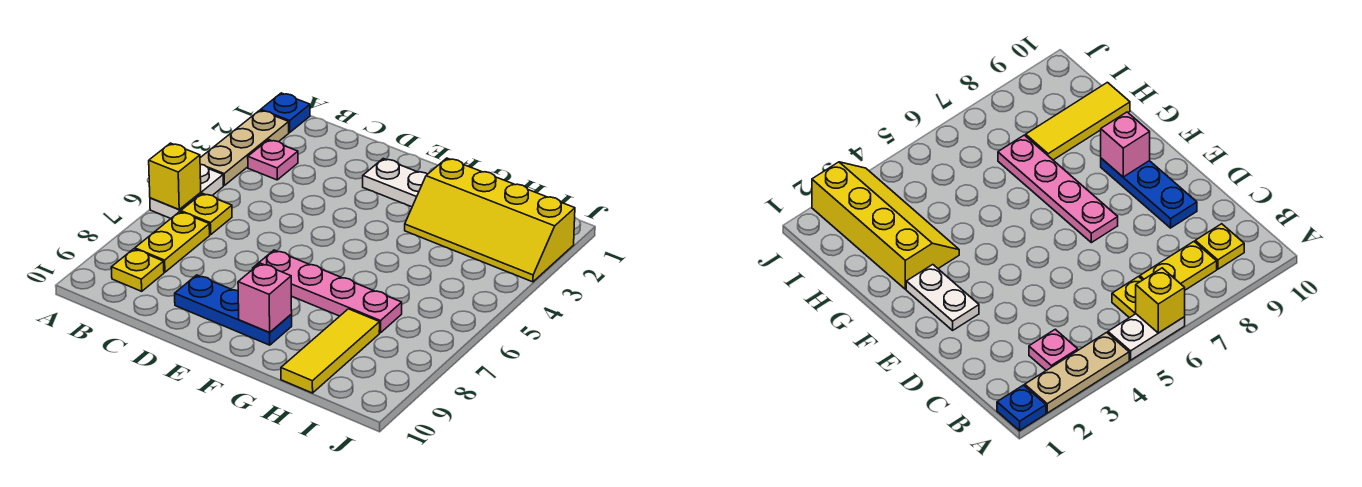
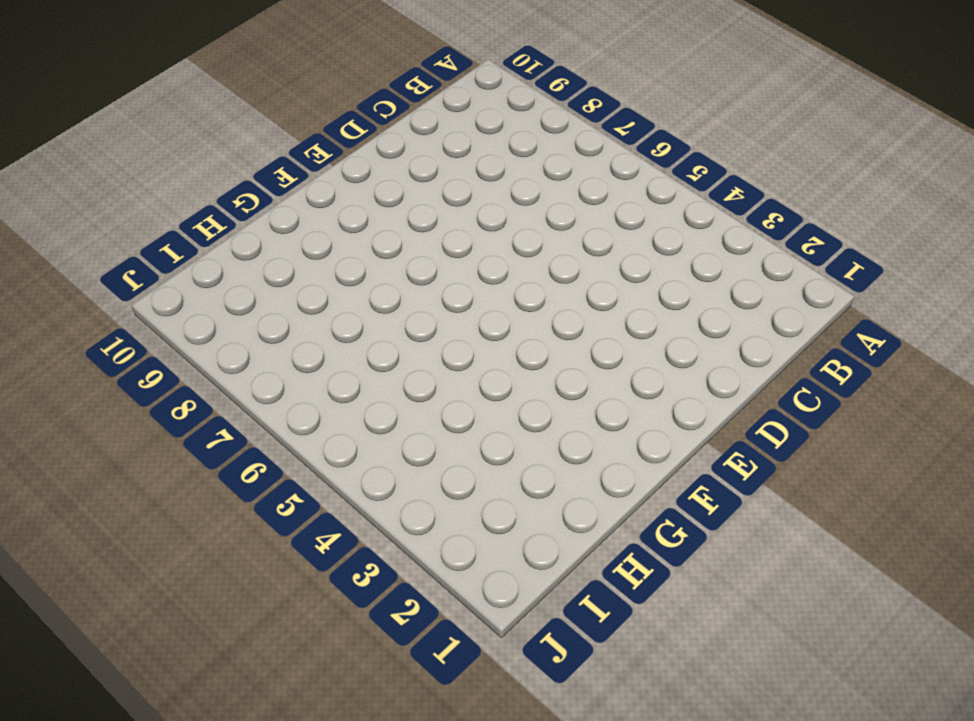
none -> blue plate A1 level 1
none -> tan plate A2:A4 level 1
none -> white plate A5:A6 level 1

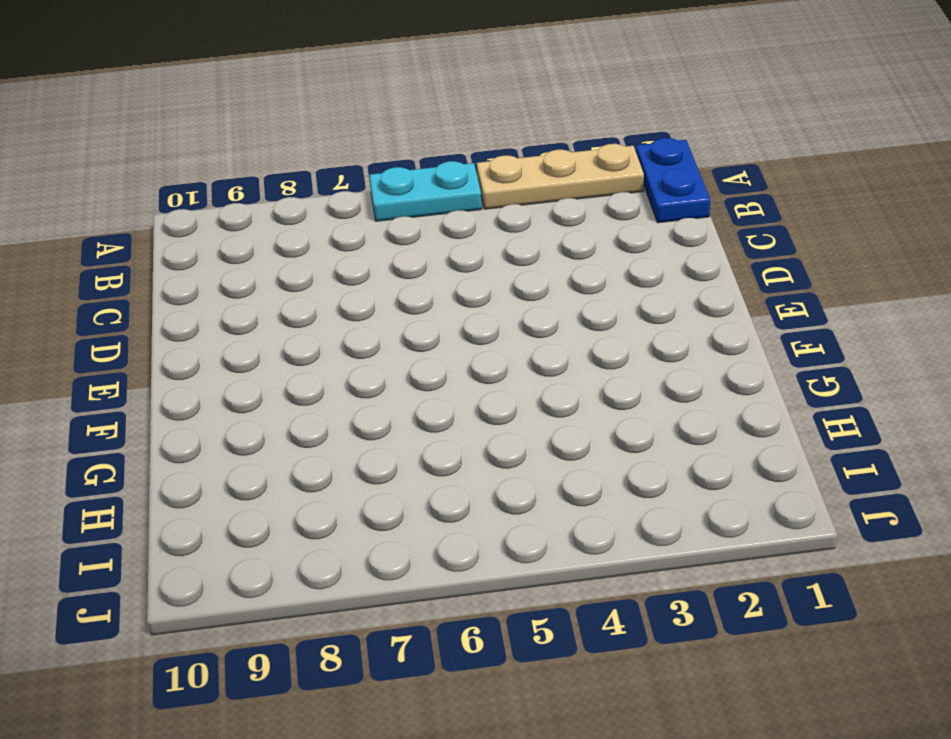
blue plate A1:B1 level 1 -> blue plate A1 level 1
cyan plate A5:A6 level 1 -> white plate A5:A6 level 1
none -> pink plate B3 level 1
none -> yellow plate B6 level 1
none -> yellow plate B7:B8 level 1

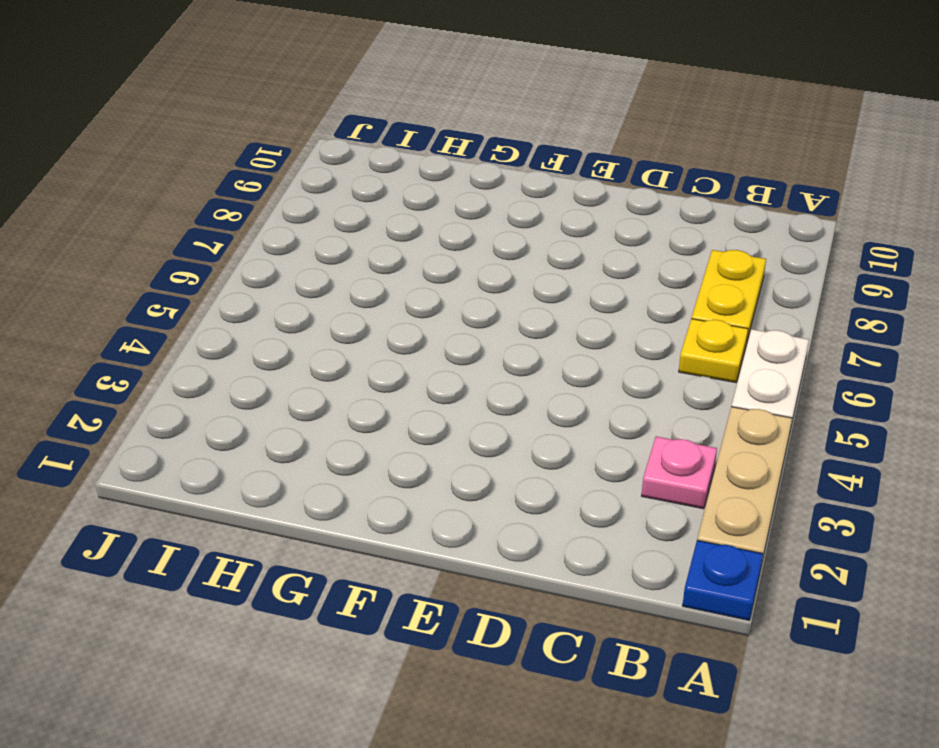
none -> yellow plate B9 level 1
none -> blue plate D9:F9 level 1
none -> white plate E2:F2 level 1

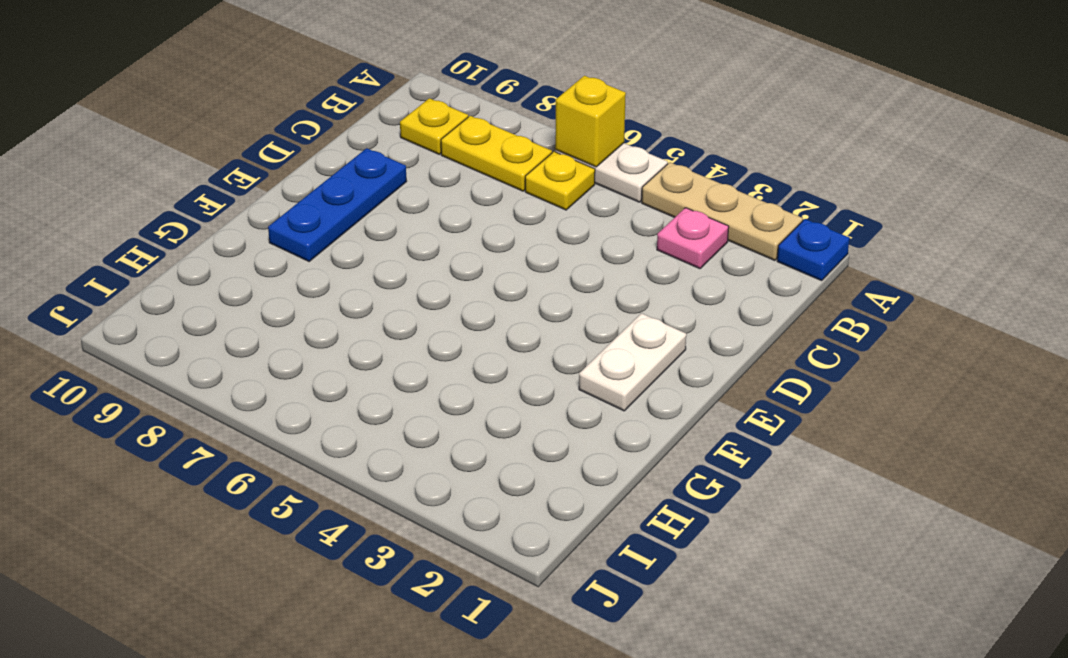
none -> pink plate E7:H7 level 1
none -> yellow slope G2:J3 level 1 top 2
none -> yellow tile H8:H10 level 1

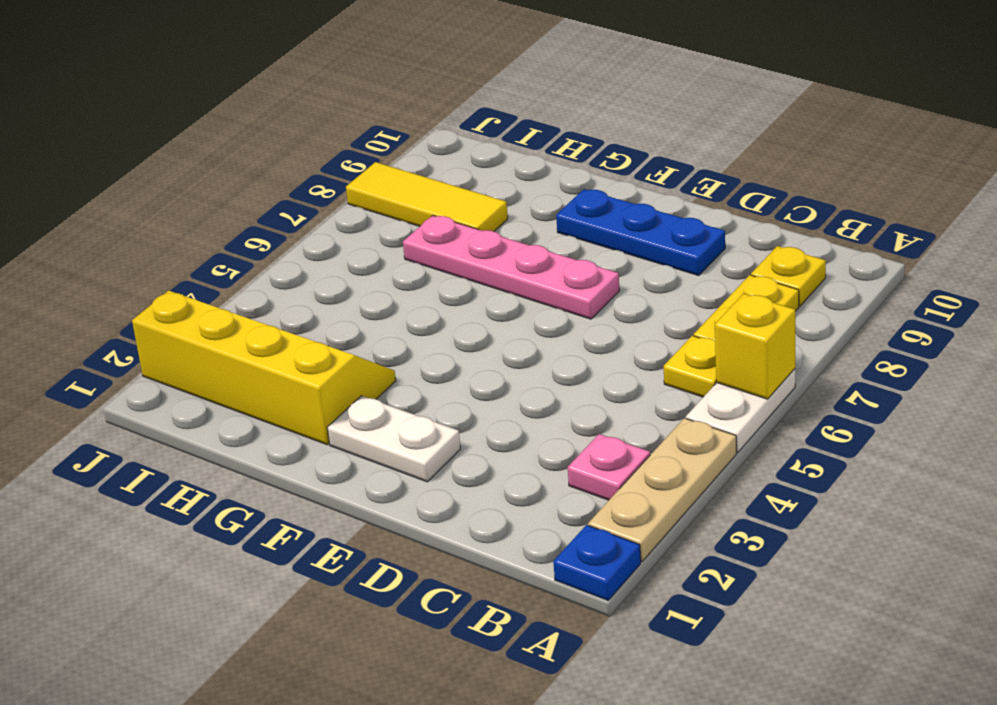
yellow tile H8:J8 level 1 -> yellow tile H8:H10 level 1
none -> pink brick F9 level 2

